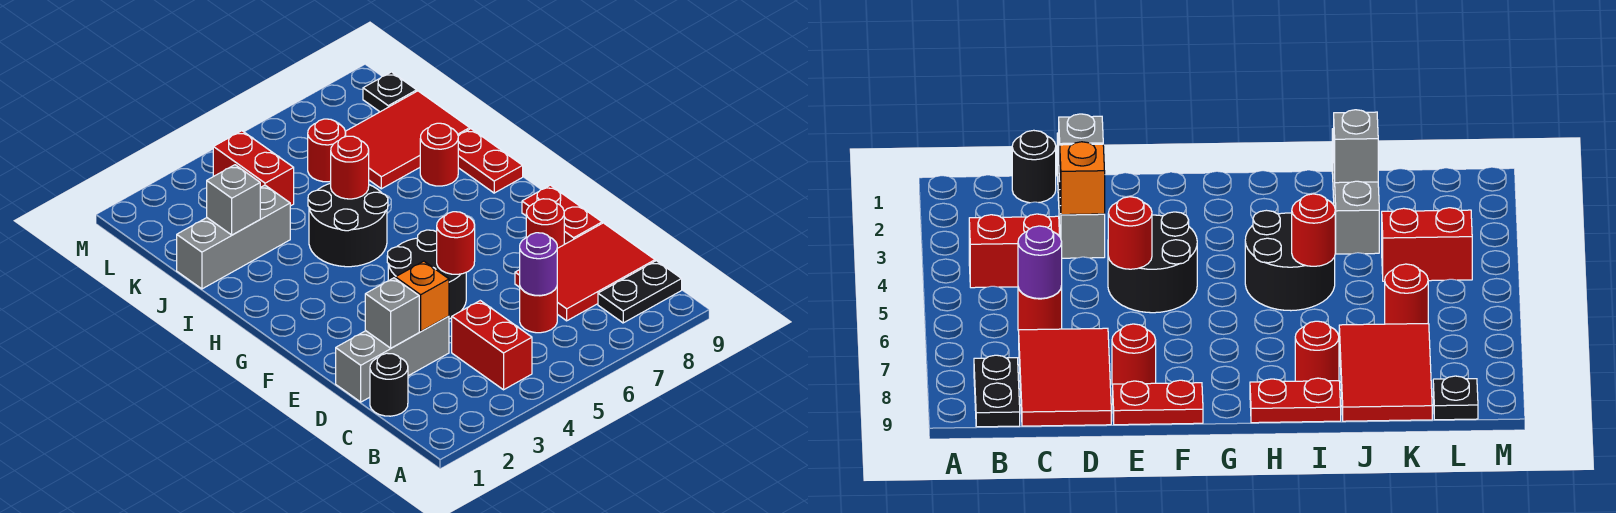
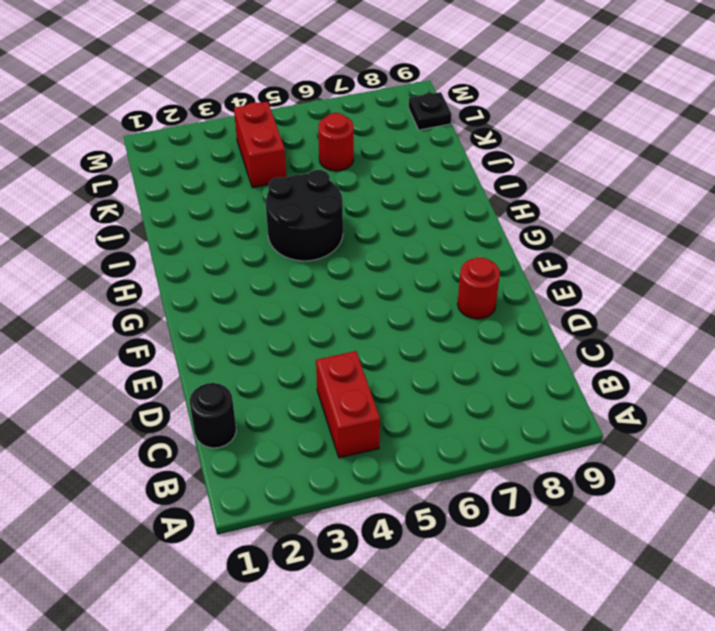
none -> black plate B8:B9 level 1
none -> red round brick C6 level 1
none -> red tile C7:D9 level 1

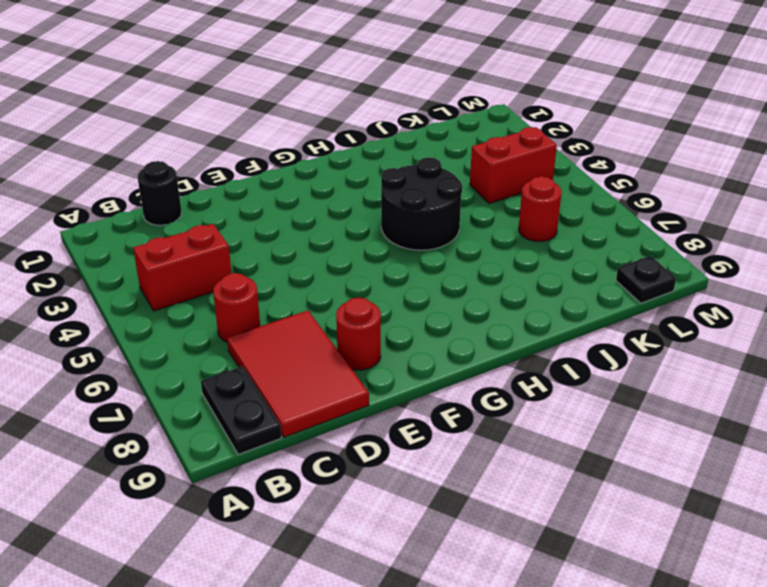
none -> grey brick D1:D3 level 1
none -> black round brick E4:F5 level 1
none -> red plate E9:F9 level 1

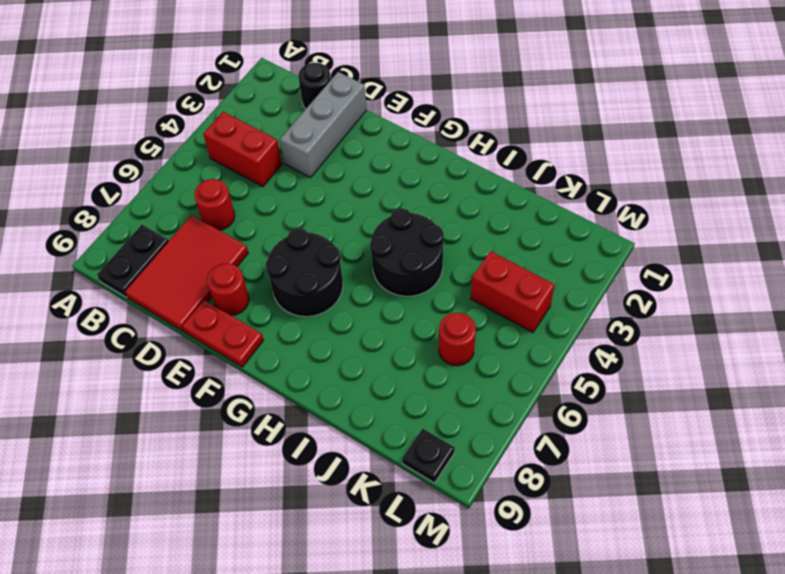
black round brick F6:G7 level 1 -> black round brick E4:F5 level 1
none -> red plate H9:I9 level 1
none -> red round brick I8 level 1
none -> grey brick J1:J3 level 1

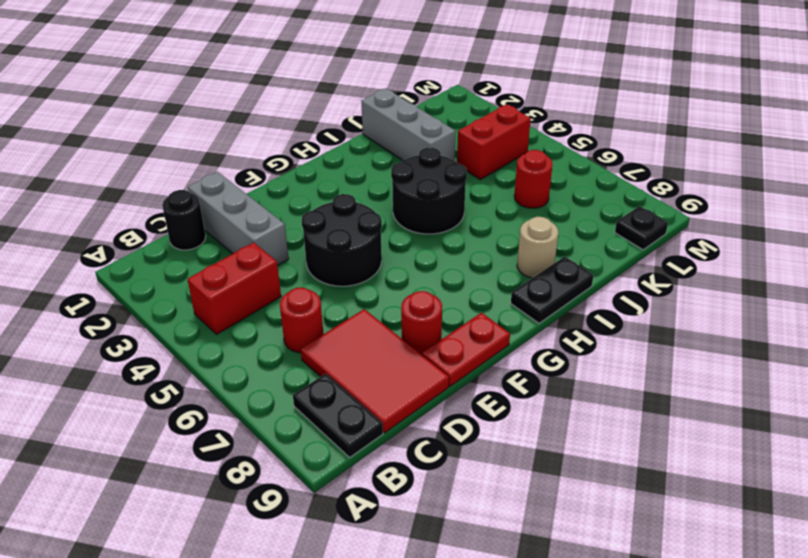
black plate H9:I9 level 1 -> red plate H9:I9 level 1
tan round brick I8 level 1 -> red round brick I8 level 1
none -> red tile J7:K9 level 1
none -> purple round brick C6 level 2
none -> grey brick D2 level 2

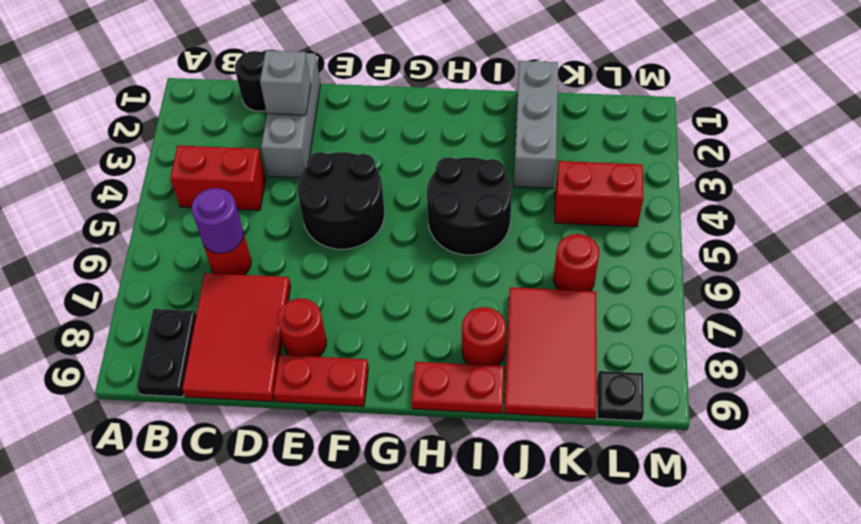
none -> orange brick D3 level 2
none -> red round brick E5 level 2
none -> red round brick I5 level 2

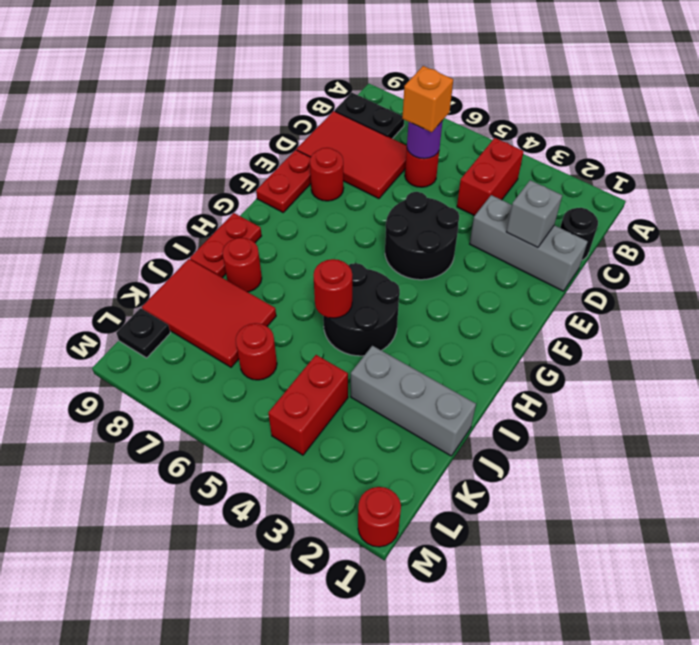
orange brick C6 level 3 -> orange brick D3 level 2
red round brick M1 level 1 -> red round brick E5 level 2
none -> grey brick J2 level 2

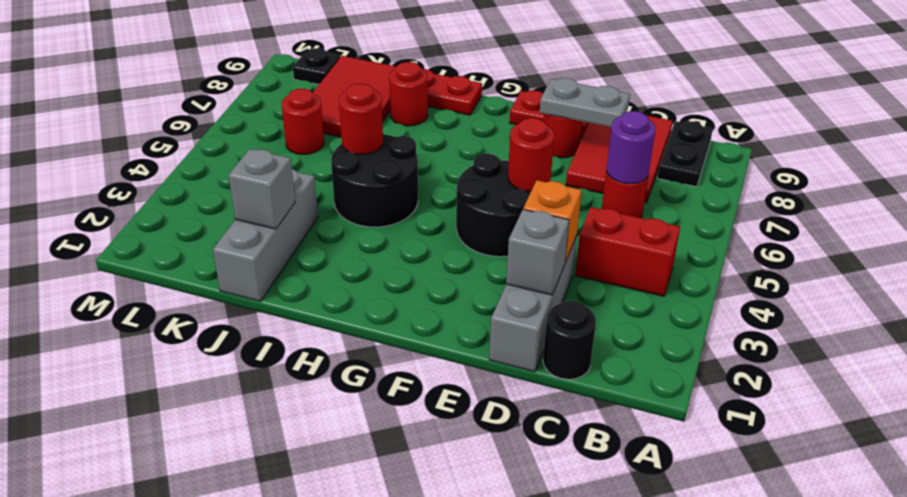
grey plate D8:E8 level 2 -> none
none -> red brick K4:L4 level 1

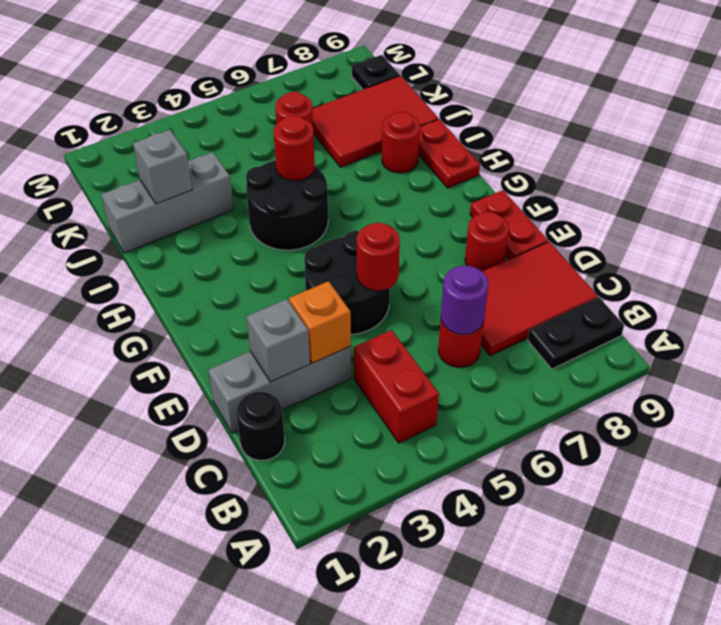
none -> red brick K4:L4 level 1

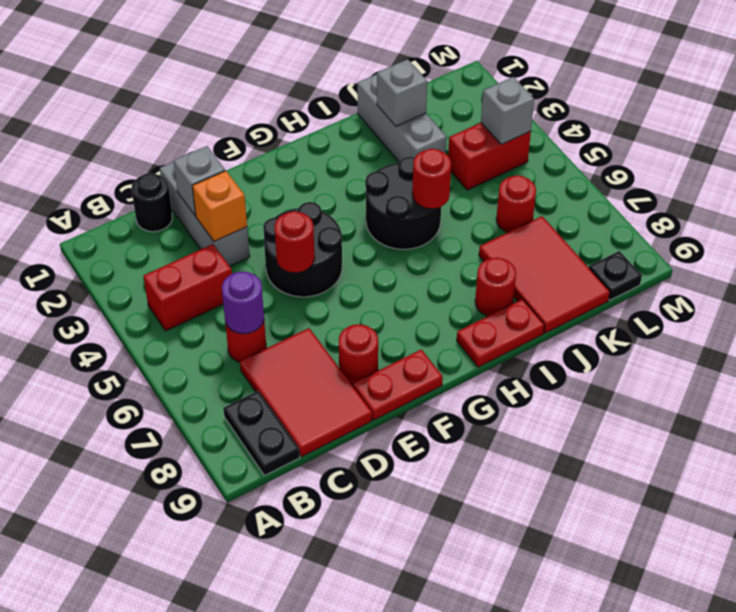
grey brick L4 level 2 -> none

